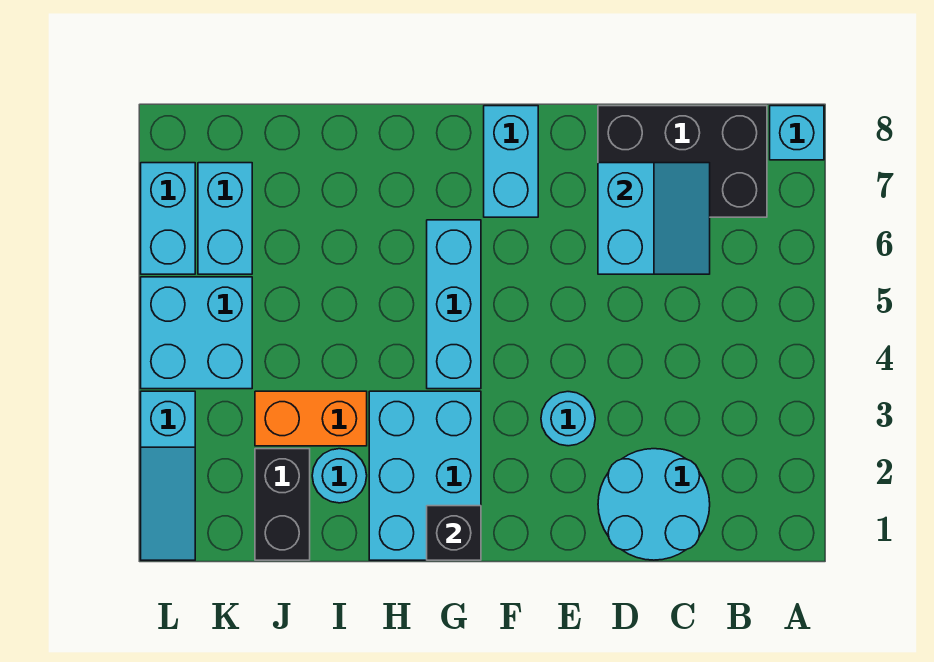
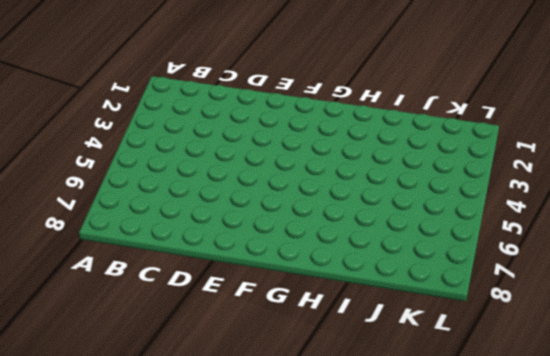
none -> cyan brick A8 level 1
none -> black brick B7:D8 level 1
none -> cyan round brick C1:D2 level 1

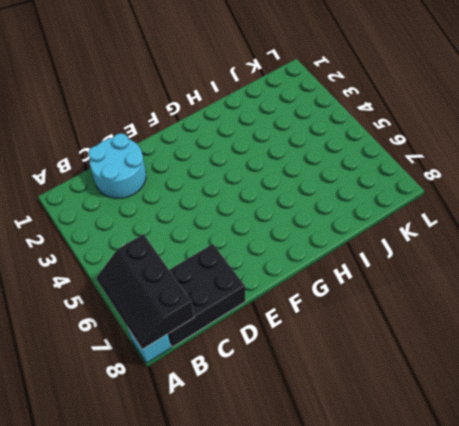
black slope A6:B8 level 2 top B -> none
none -> cyan round brick E3 level 1
none -> cyan brick F7:F8 level 1
none -> cyan brick G1:H3 level 1

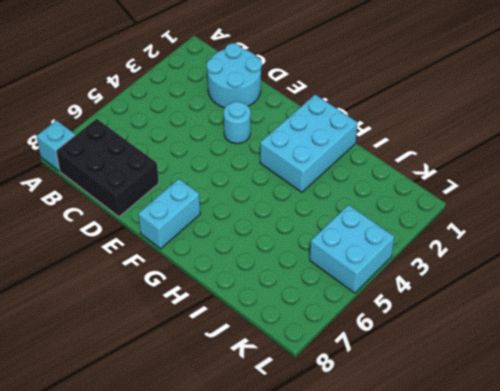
none -> cyan brick G4:G6 level 1
none -> cyan round brick I2 level 1
none -> orange brick I3:J3 level 1

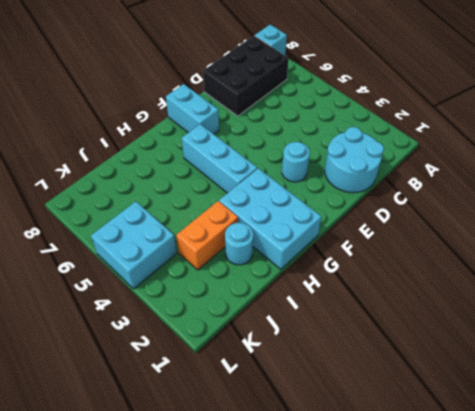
none -> black brick J1:J2 level 1
none -> cyan brick K6:K7 level 1
none -> cyan slope L1:L3 level 1 top 3

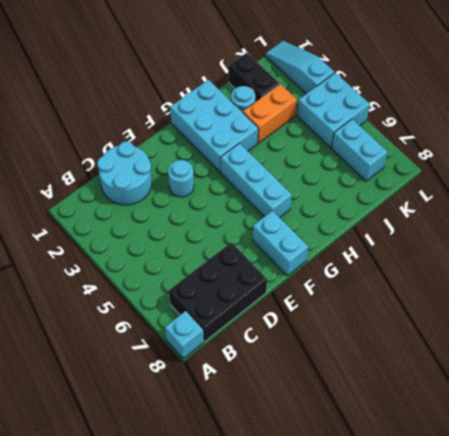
none -> cyan brick L6:L7 level 1
none -> cyan slope C6:D7 level 2 top D
none -> black brick G1 level 2

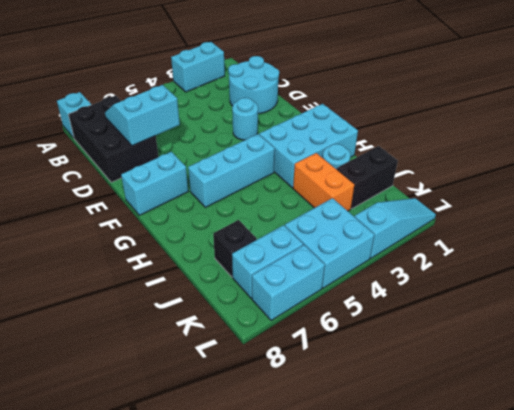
cyan brick A2:A3 level 1 -> none
black brick J7 level 1 -> black brick G1 level 2

